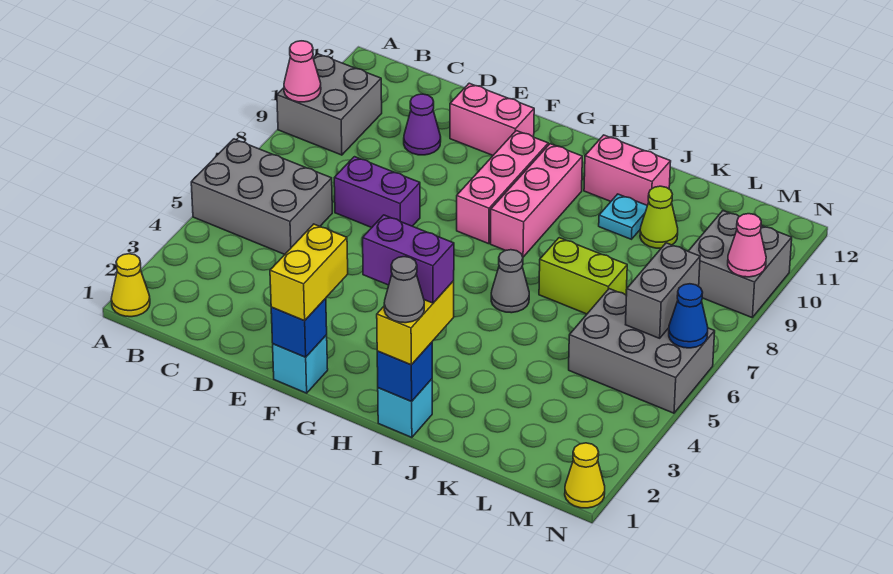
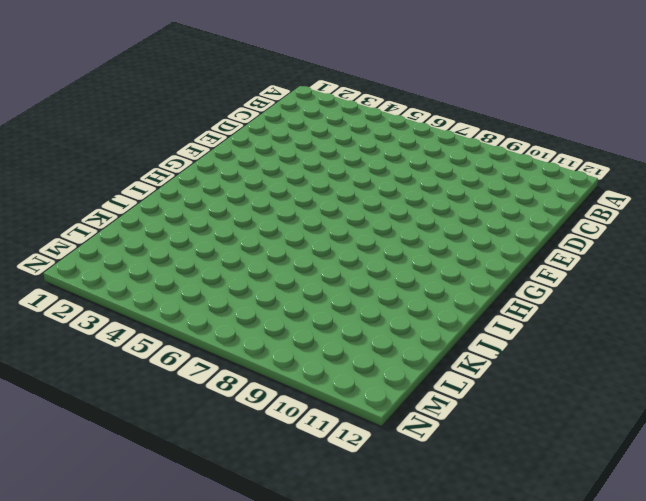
none -> yellow cone A1 level 1
none -> grey brick A5:C6 level 1
none -> grey brick A9:B10 level 1

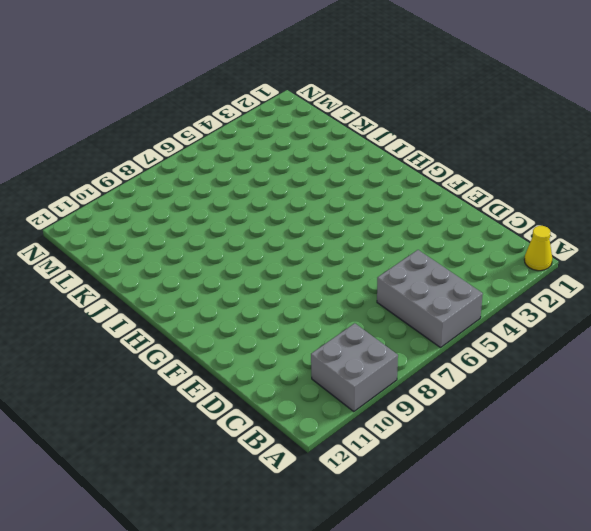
none -> purple brick D7:E7 level 1
none -> purple cone D10 level 1
none -> pink brick E11:F11 level 1

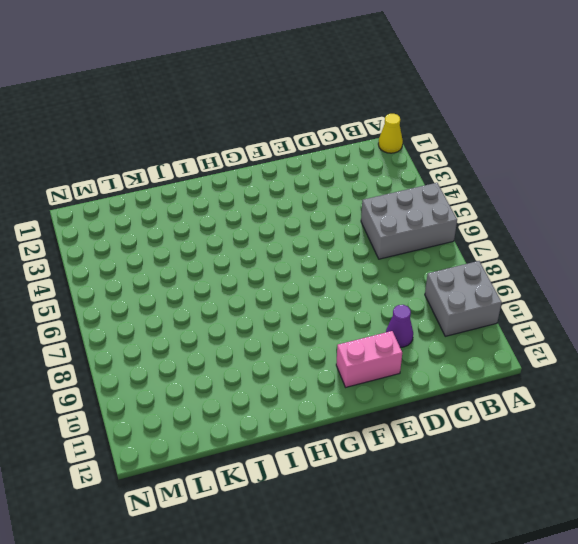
none -> purple brick D7:E7 level 1
none -> cyan brick F1 level 1
none -> pink brick G8:G10 level 1

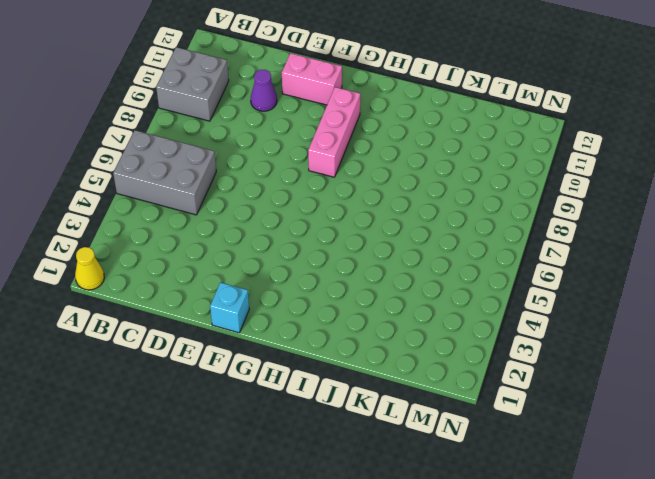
none -> purple brick D7:E7 level 1
none -> pink brick H8:H10 level 1
none -> cyan brick I1 level 1

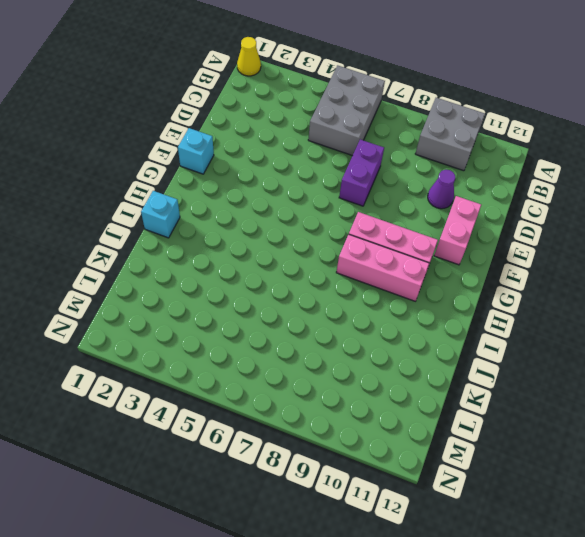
none -> grey cone I6 level 1
none -> pink brick I11:J11 level 1
none -> lime brick J7:K7 level 1

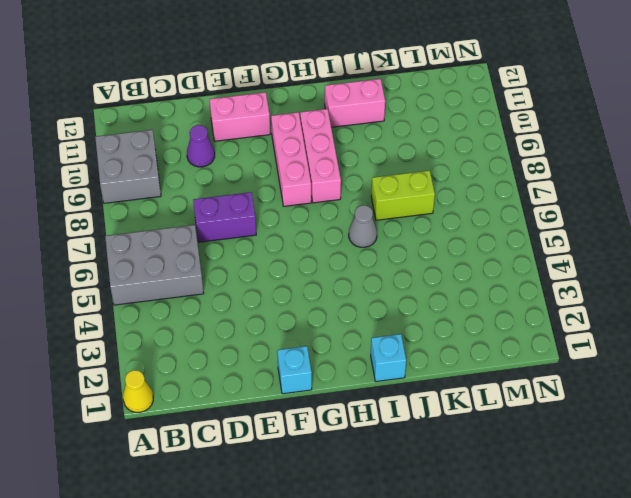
none -> cyan plate J10 level 1
none -> lime cone K10 level 1
none -> grey brick L5:N6 level 1

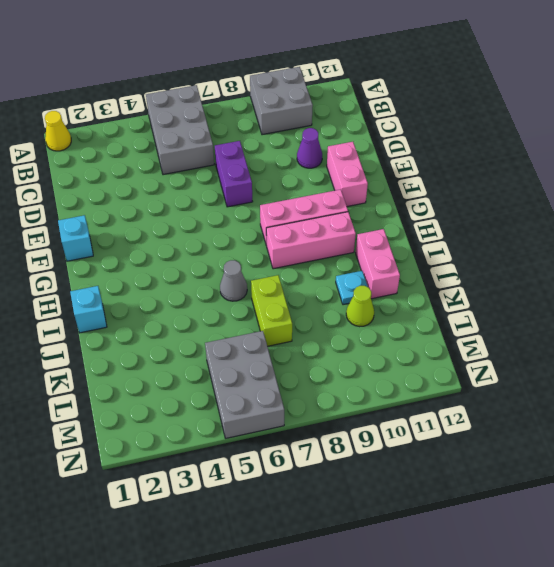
none -> grey brick M9:N10 level 1
none -> yellow cone N1 level 1
none -> pink cone A9 level 2

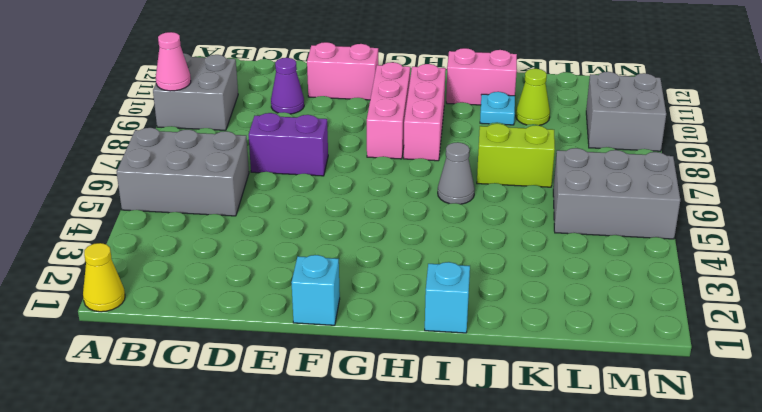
none -> yellow cone N1 level 1
none -> blue brick F1 level 2
none -> blue brick I1 level 2

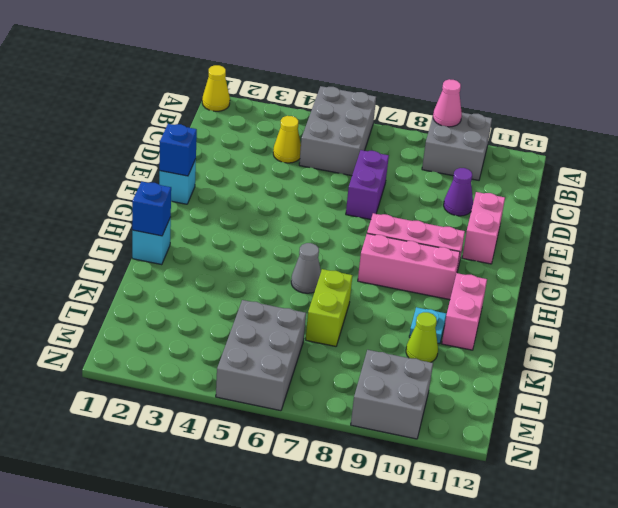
yellow cone C4 level 1 -> yellow cone N1 level 1
none -> grey brick M6:M7 level 2
none -> blue cone N6 level 2
none -> pink cone N9 level 2

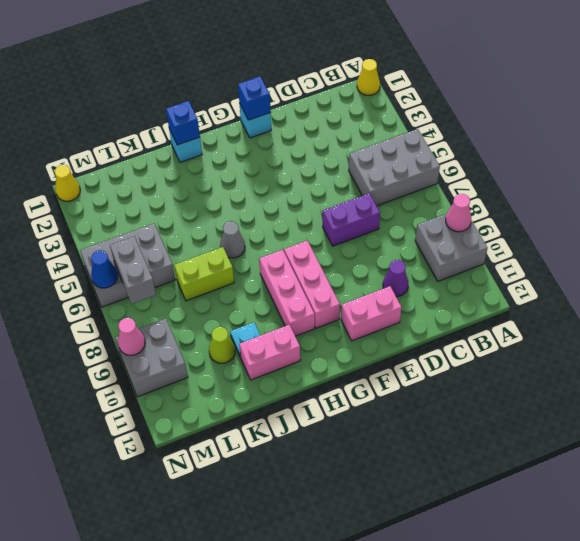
none -> yellow brick F1:F2 level 3
none -> yellow brick I1:I2 level 3
none -> purple brick H2:I2 level 4

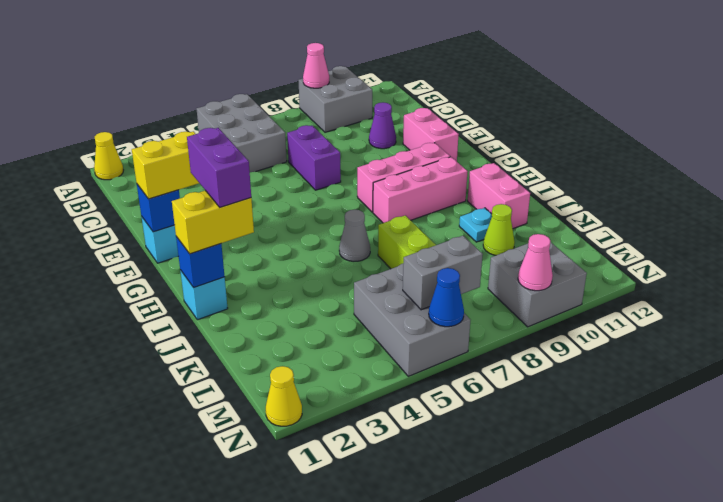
none -> grey cone I1 level 4

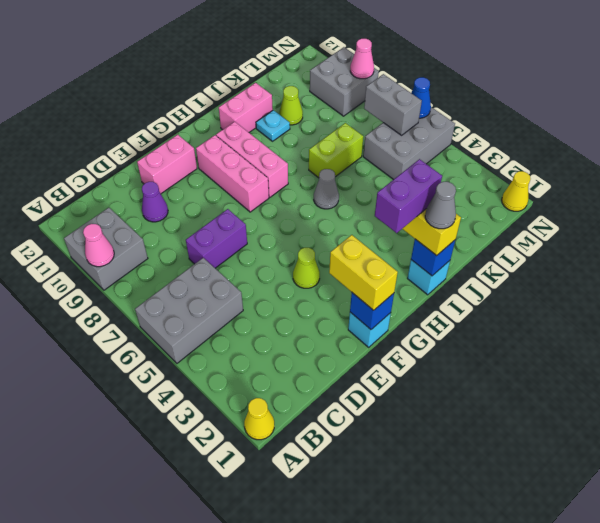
lime cone F4 level 1 -> none

